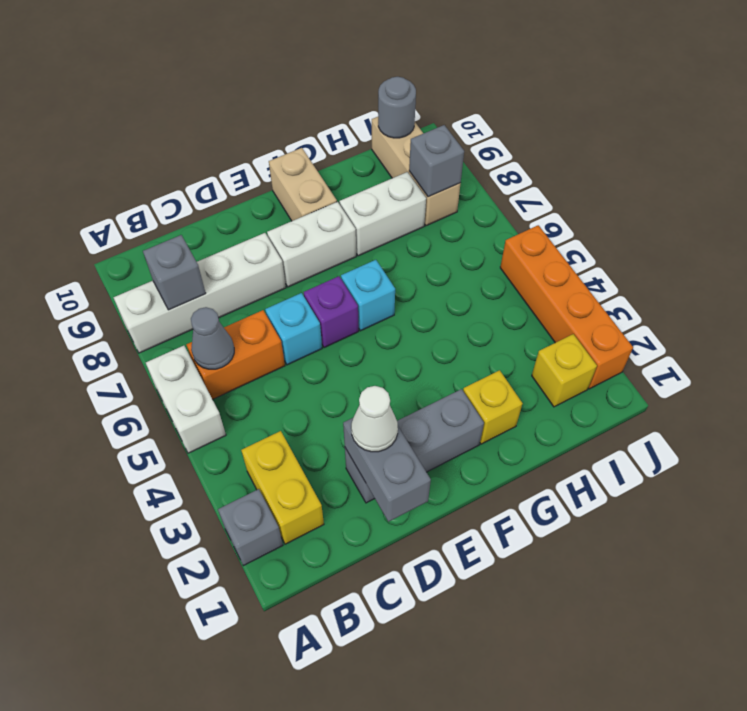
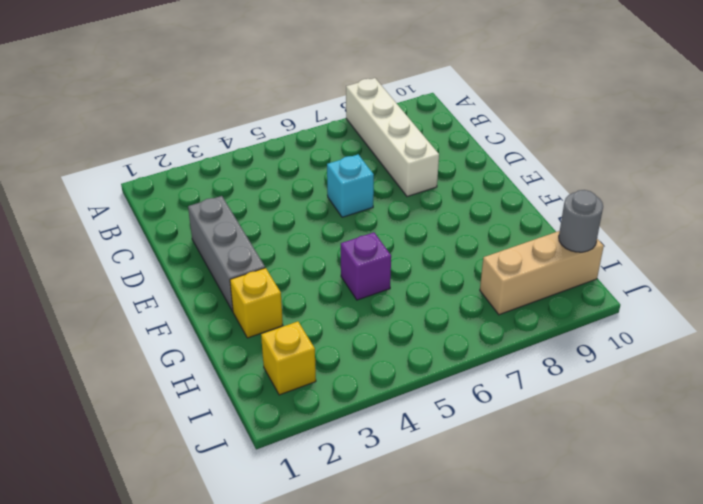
purple brick G5 level 1 -> purple brick E6 level 1
none -> grey brick A2 level 1
none -> white brick A5:A6 level 1
none -> yellow brick B2:B3 level 1

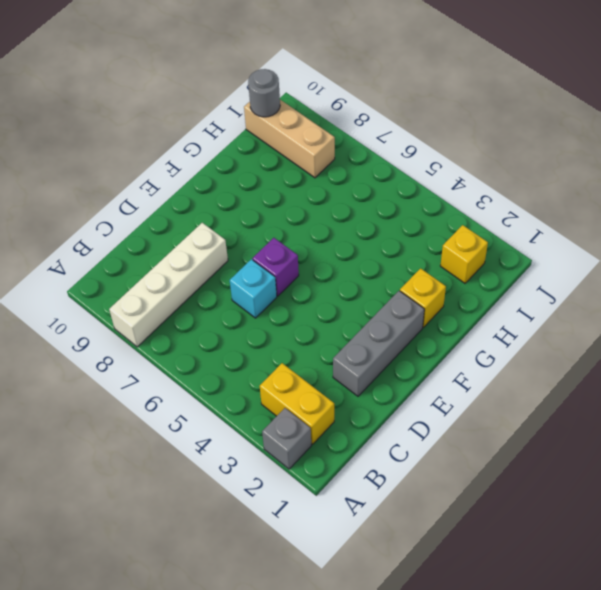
none -> white brick A5:A6 level 1
none -> orange brick B6:C6 level 1
none -> white brick E8:F8 level 1

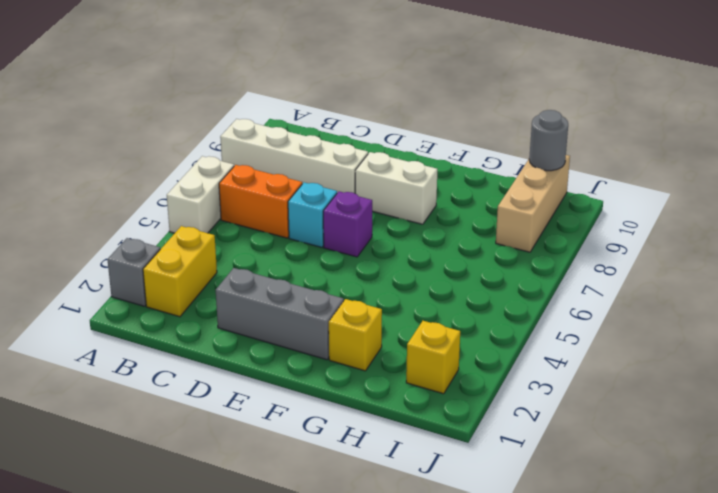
none -> cyan brick F6 level 1
none -> tan brick F9:F10 level 1
none -> white brick G8:H8 level 1

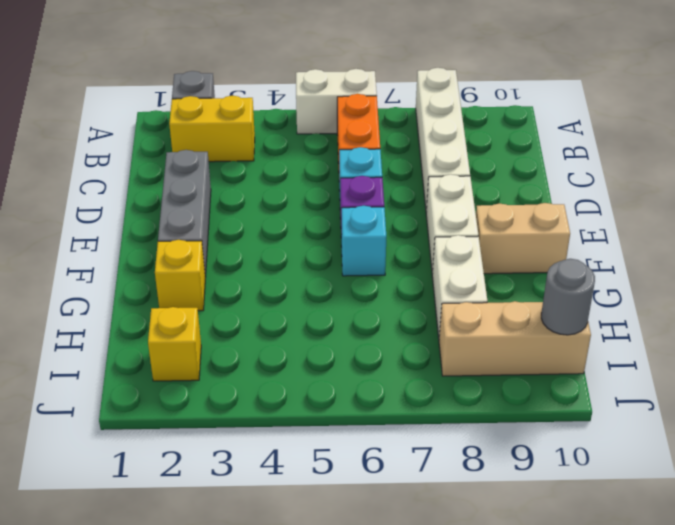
none -> orange brick J2:J5 level 1
none -> grey cone B6 level 2
none -> grey brick B8 level 2

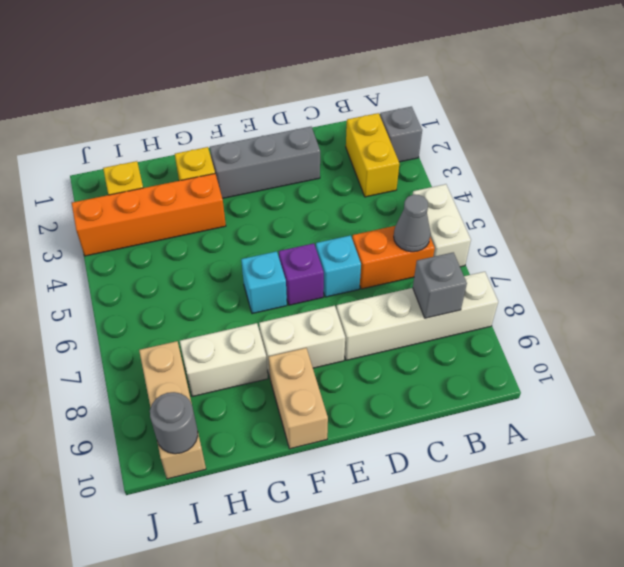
orange brick G3:J3 level 1 -> orange brick J2:J5 level 1
none -> grey brick D1:D2 level 2
none -> grey brick I8 level 2
none -> white cone D2 level 3

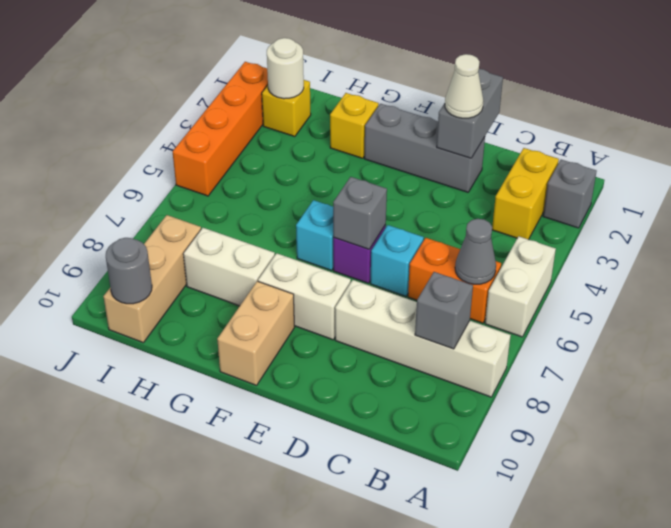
grey brick E6 level 2 -> grey brick I8 level 2
white round brick I2 level 2 -> none

